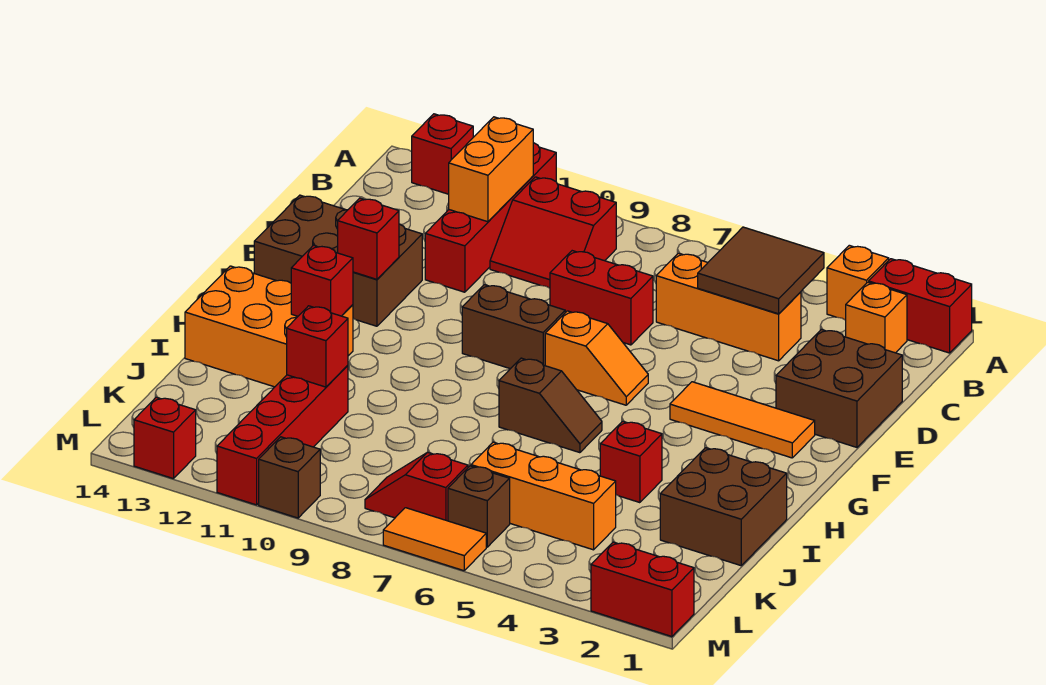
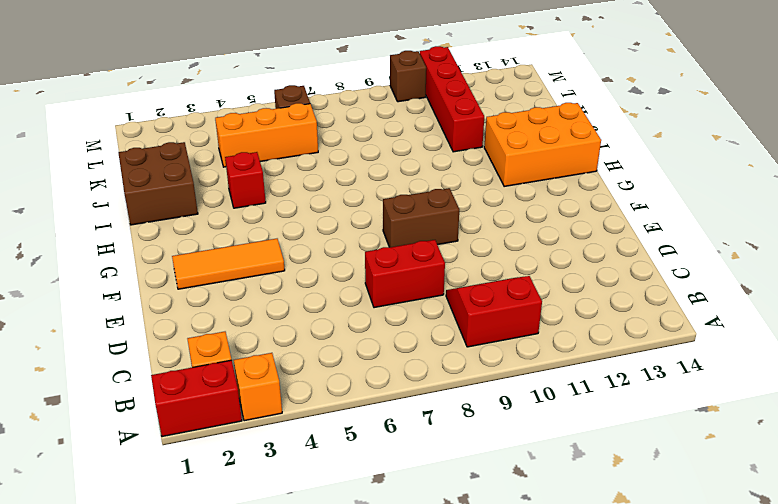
none -> red brick A11:D11 level 1
none -> red brick A13 level 1
none -> orange brick C4:C6 level 1
none -> brown brick D1:E2 level 1

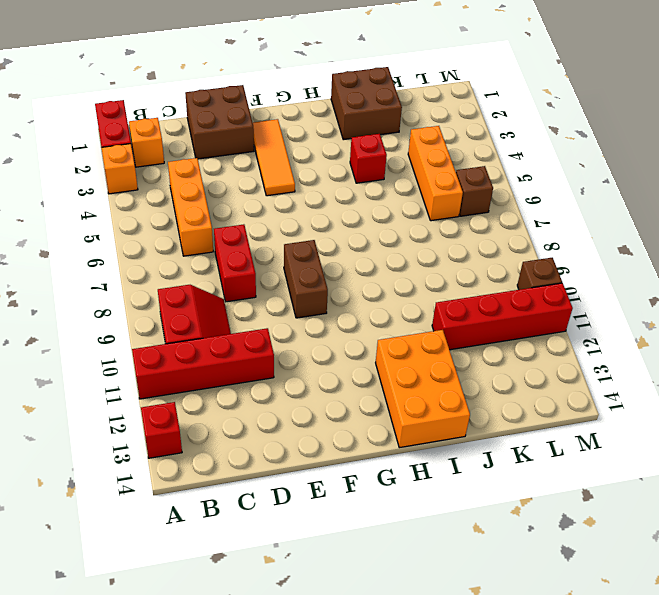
none -> brown brick E12:F14 level 1
none -> orange slope F6:F7 level 1 top 7
none -> brown slope H6:H7 level 1 top 7
none -> red slope L7:L8 level 1 top 7

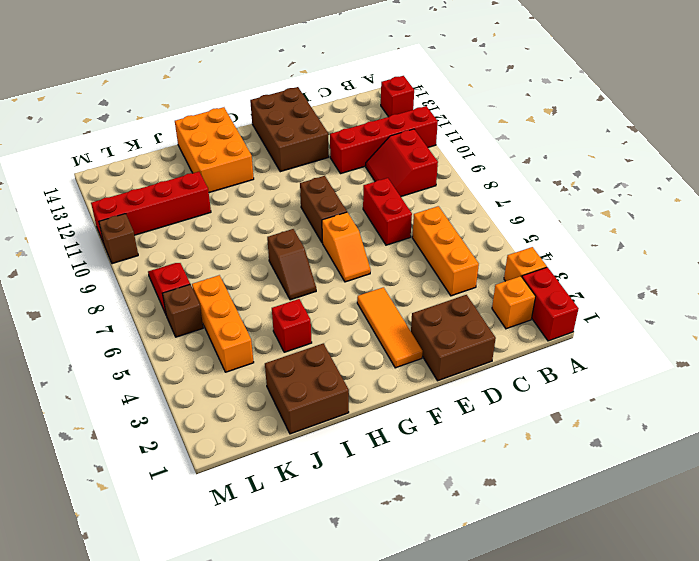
none -> red brick M1:M2 level 1
none -> orange tile M6:M7 level 1
none -> red brick M13 level 1
none -> brown tile B4:C5 level 2

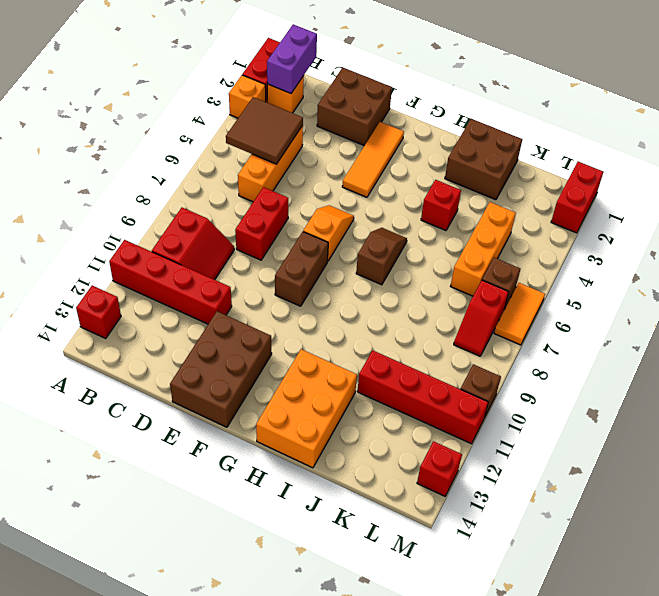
purple brick B1:B2 level 2 -> none
none -> orange brick B11:C11 level 2
none -> red brick F12 level 2
none -> red brick H12 level 2
none -> red brick J11 level 2

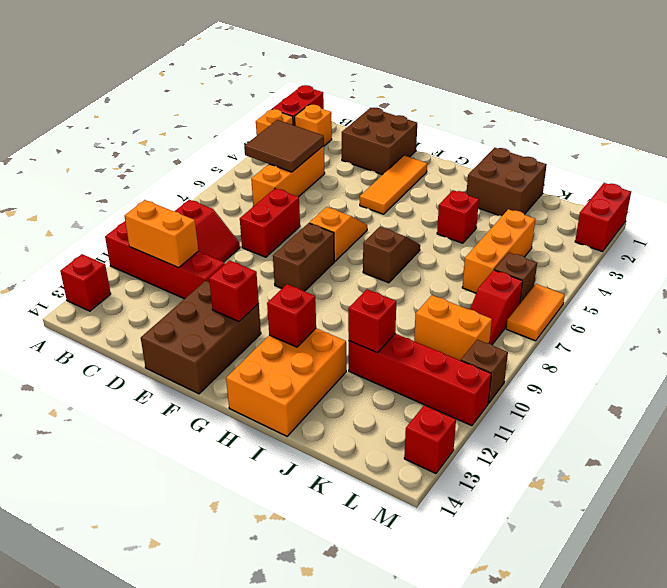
orange brick K9:L9 level 1 -> none

